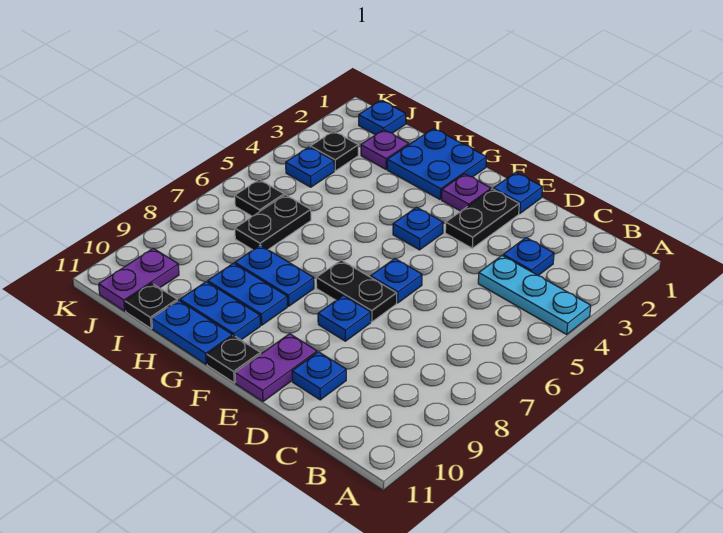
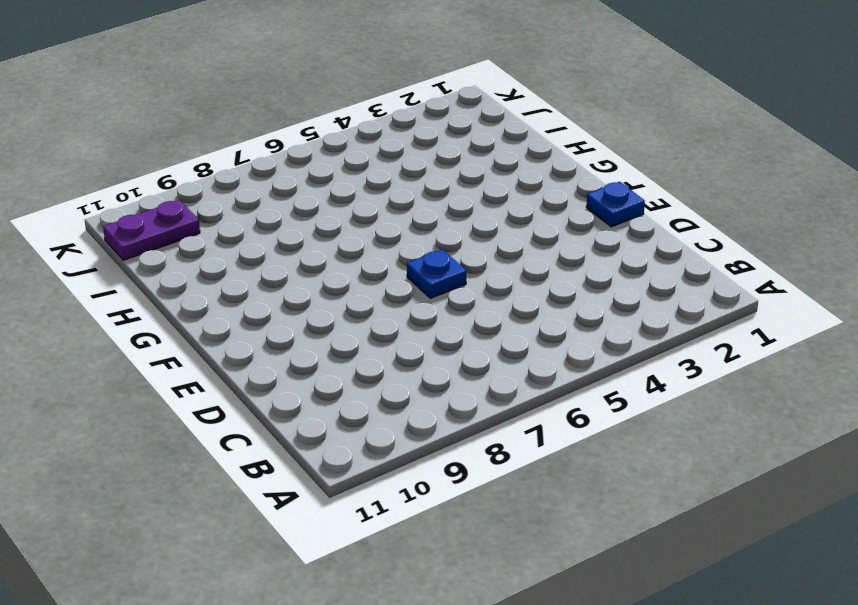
none -> cyan plate A4:C4 level 1
none -> blue plate C3 level 1
none -> blue plate D10 level 1

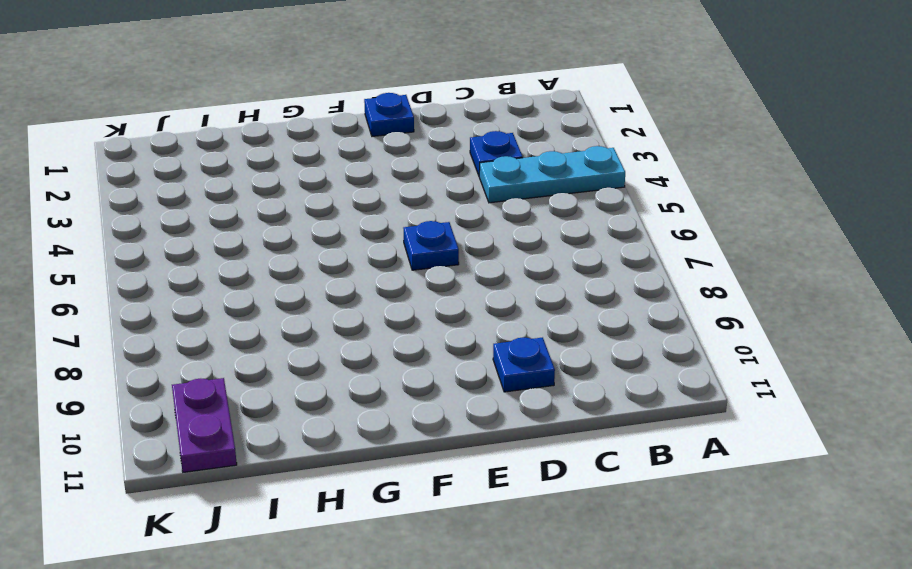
none -> black plate E2:E3 level 1
none -> black plate E7:F7 level 1
none -> blue plate E8 level 1

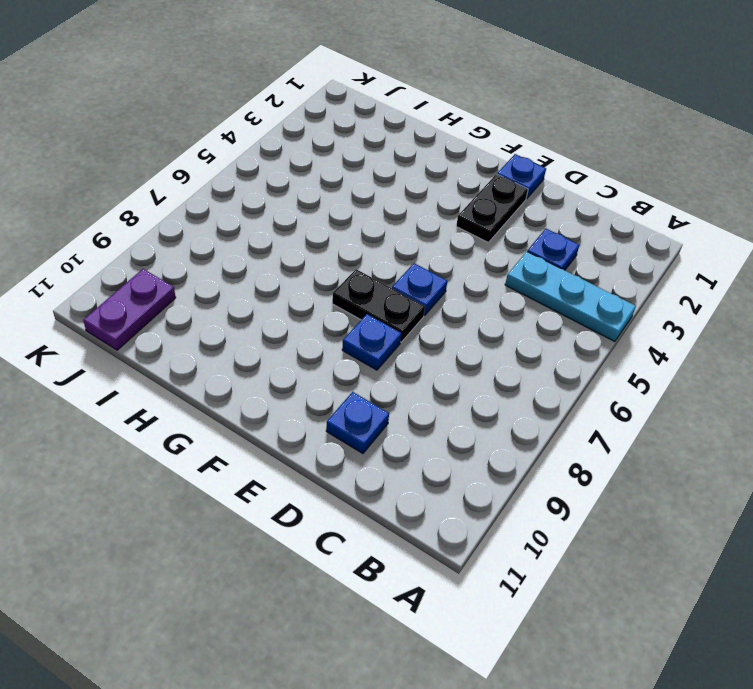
none -> purple plate E10:E11 level 1
none -> purple plate F2 level 1
none -> blue plate F4 level 1

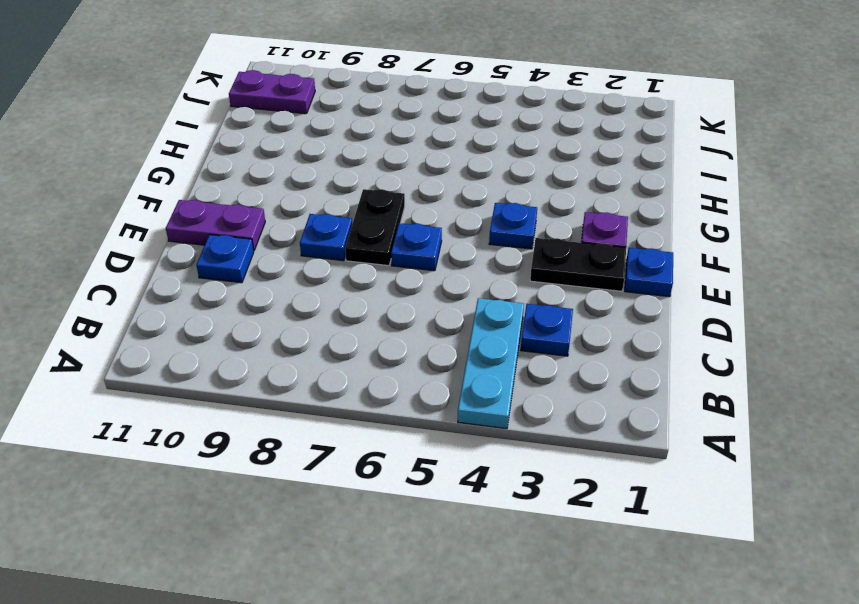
none -> black plate F11 level 1
none -> blue plate G1:H2 level 1
none -> blue plate G8:H8 level 1

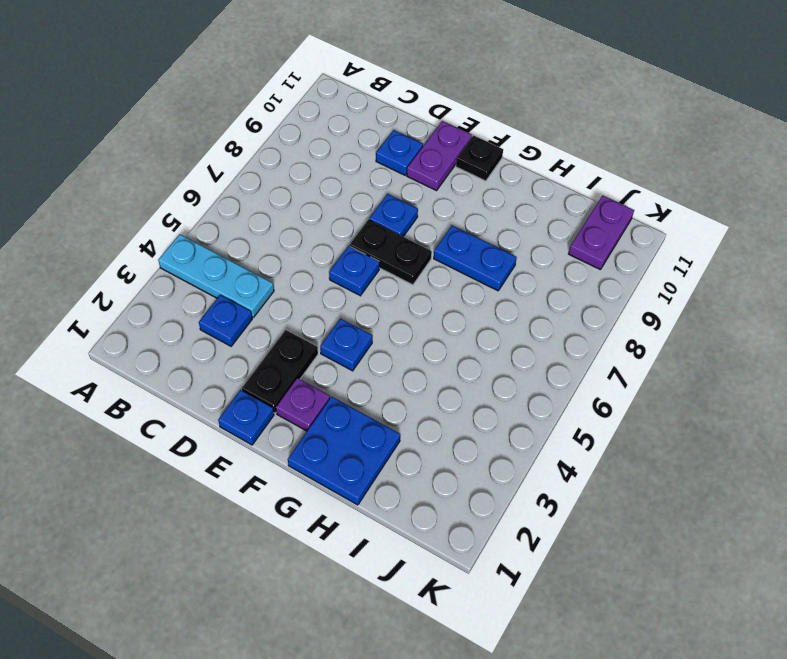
none -> blue plate G9:H9 level 1
none -> blue plate G10:H10 level 1
none -> blue plate G11:H11 level 1

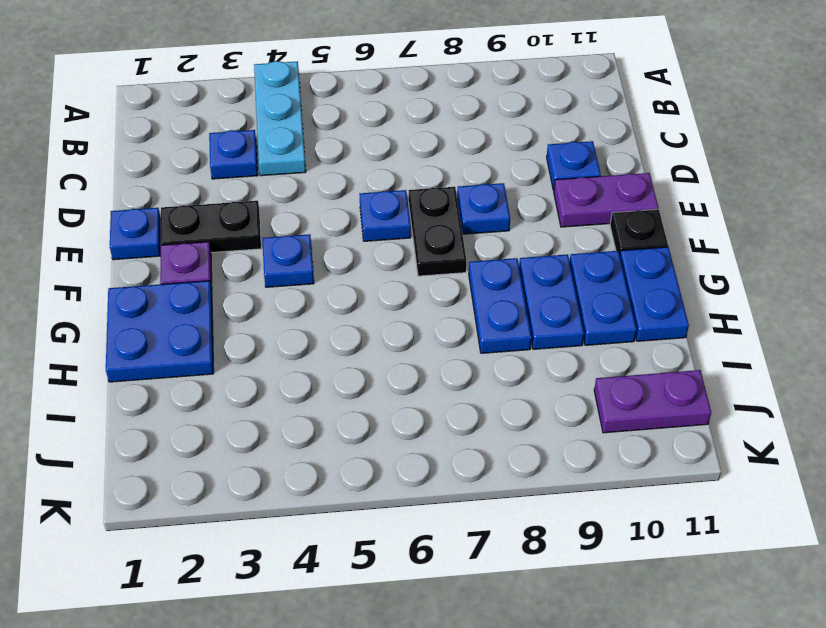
none -> purple plate I2 level 1
none -> black plate I6:I7 level 1
none -> black plate I11 level 1

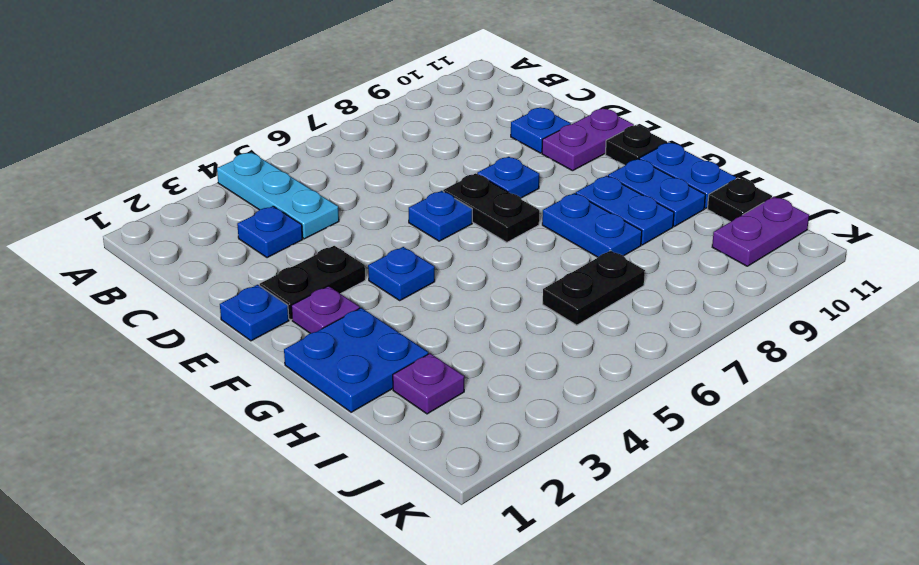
none -> blue plate J1 level 1
none -> black plate J3 level 1
none -> blue plate J4 level 1

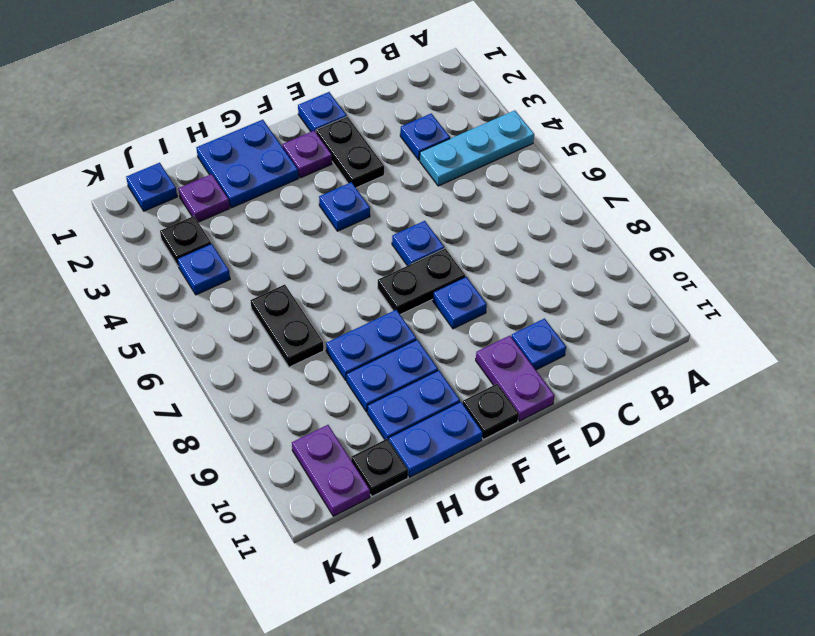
none -> black plate J6 level 1

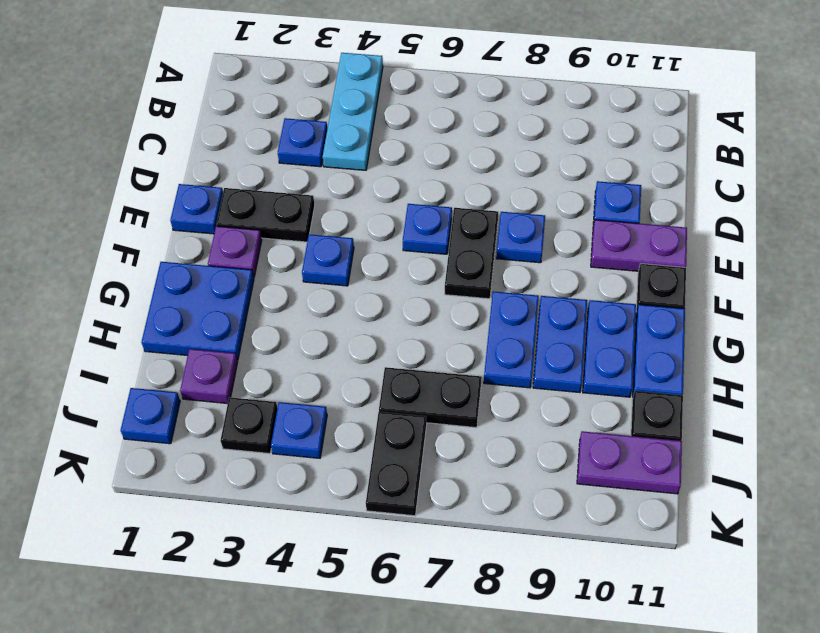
black plate J6:K6 level 1 -> black plate J6 level 1

